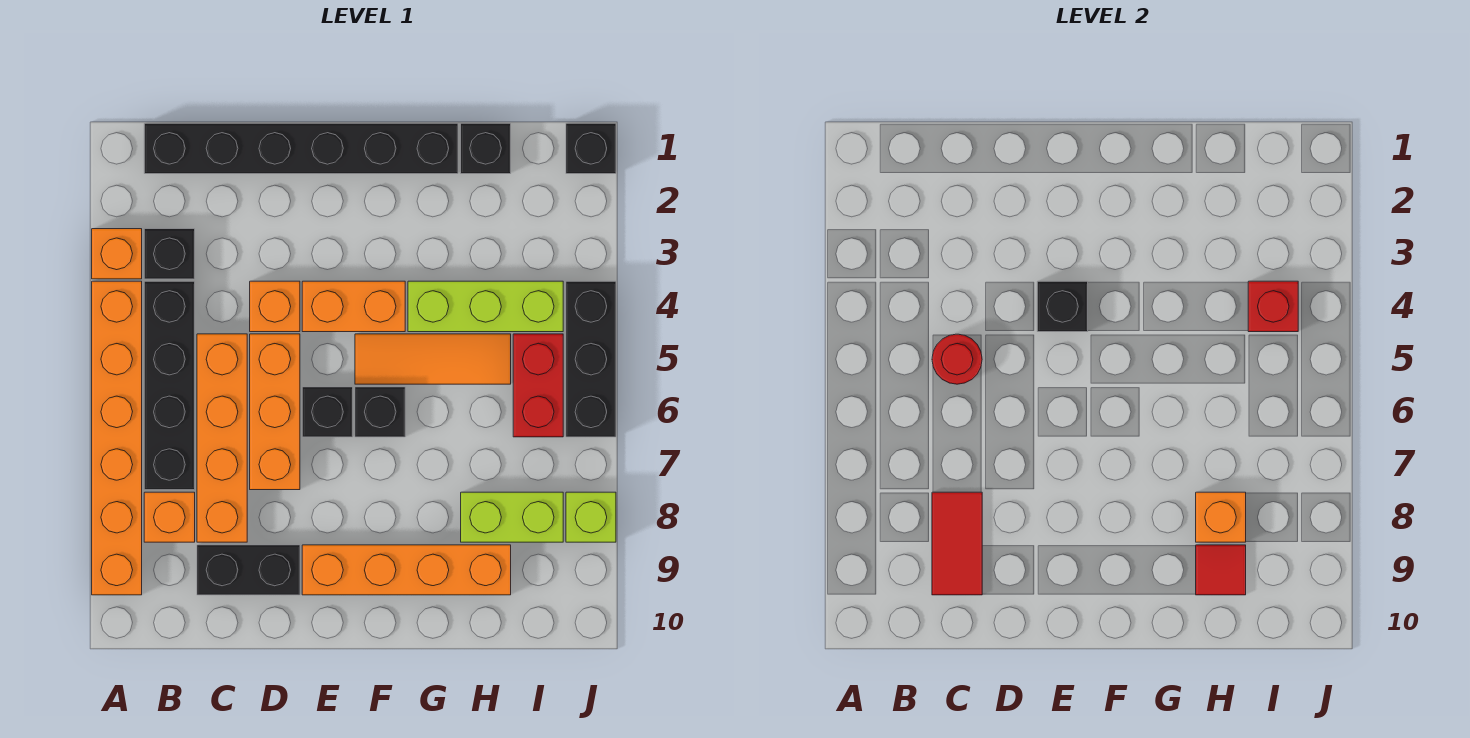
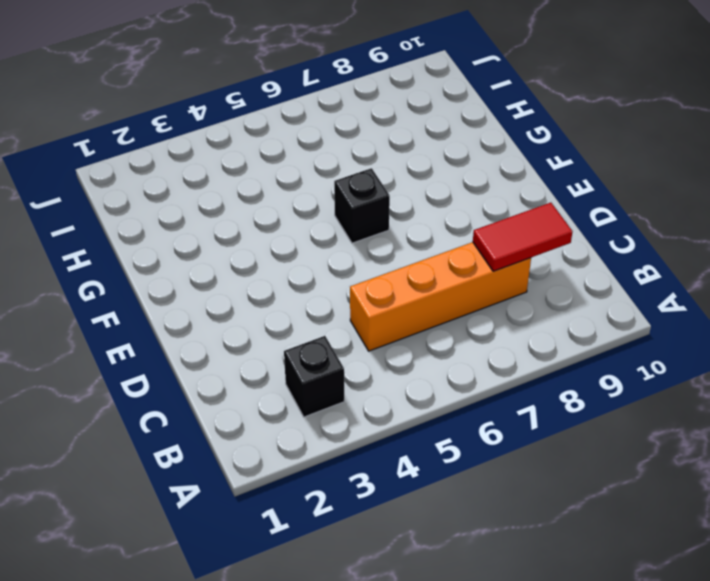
none -> orange brick A3 level 1
none -> orange brick A4:A9 level 1
none -> black brick B1:G1 level 1

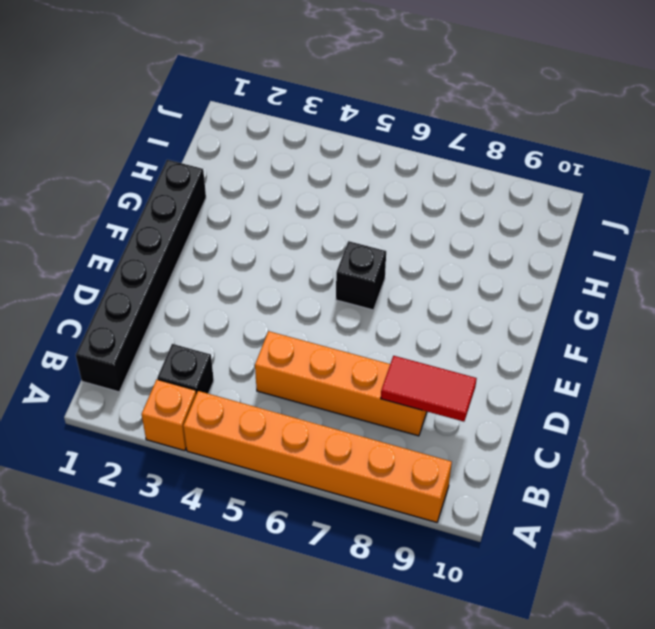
none -> black brick B4:B7 level 1
none -> orange brick B8 level 1
none -> black brick C9:D9 level 1

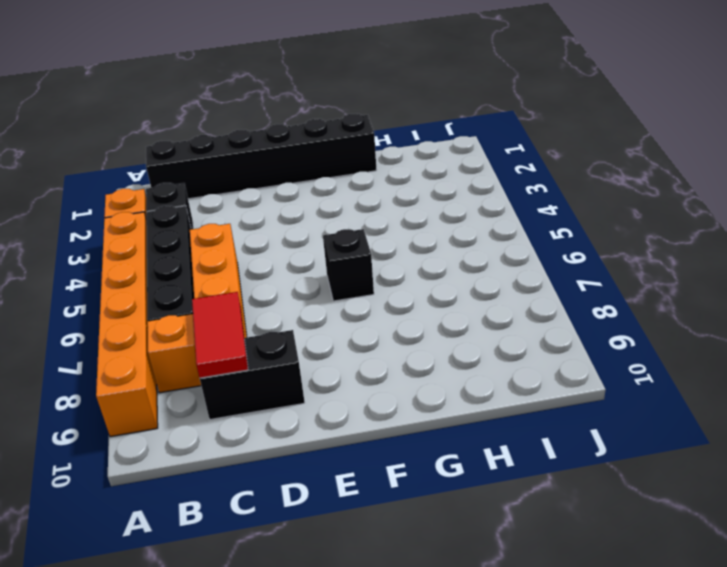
none -> orange brick D4 level 1
none -> orange brick D5:D7 level 1
none -> orange brick E4:F4 level 1

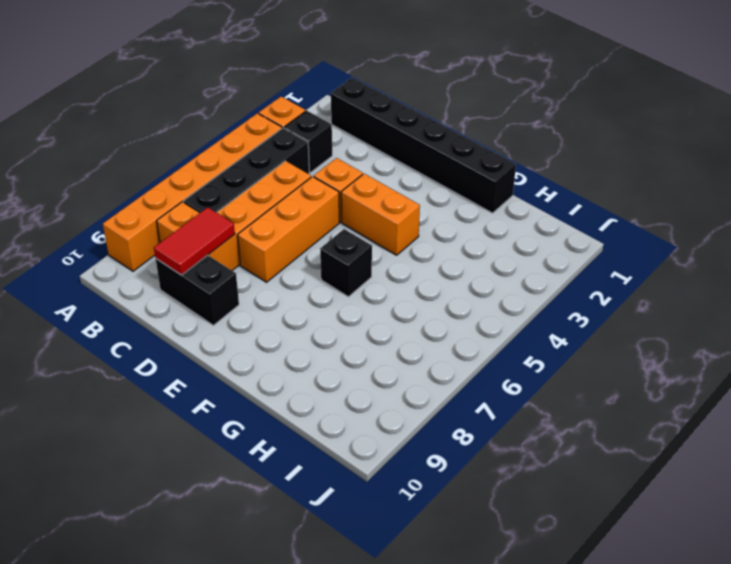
none -> black brick E6 level 1
none -> orange brick E9:H9 level 1
none -> orange tile F5:H5 level 1

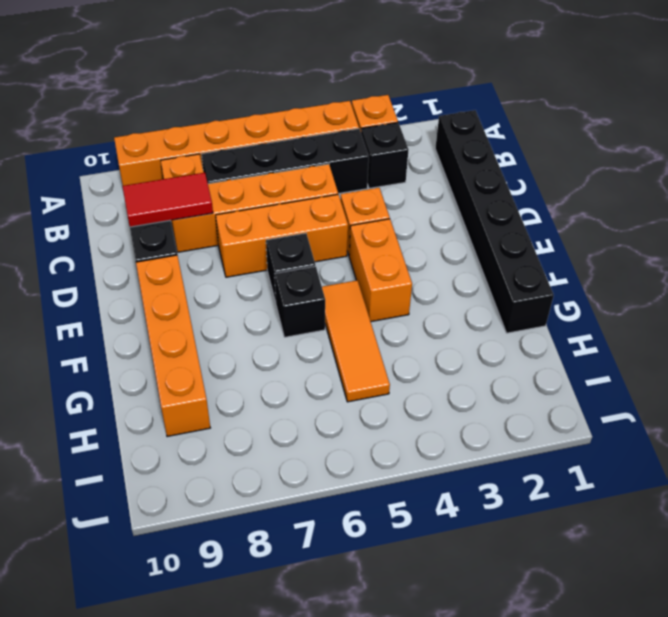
none -> lime brick G4:I4 level 1
none -> black brick H1 level 1
none -> lime brick H8:I8 level 1

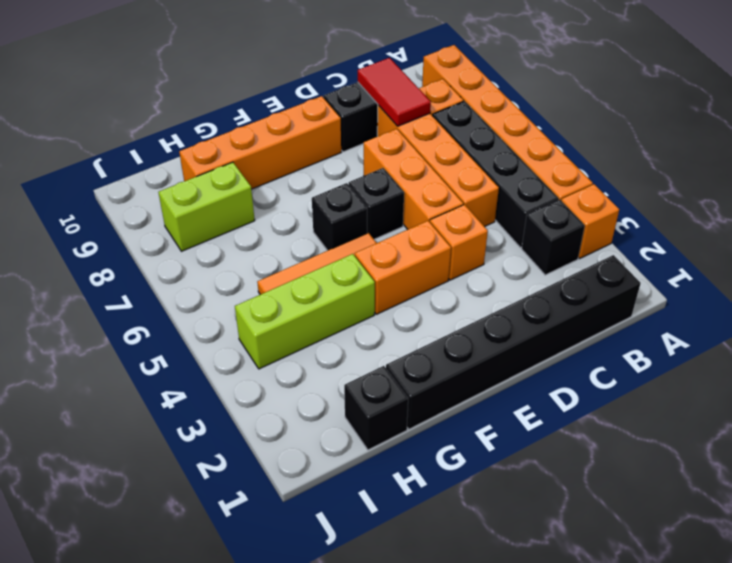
none -> red brick I5:I6 level 1
none -> black brick J1 level 1
none -> black brick J4:J6 level 1

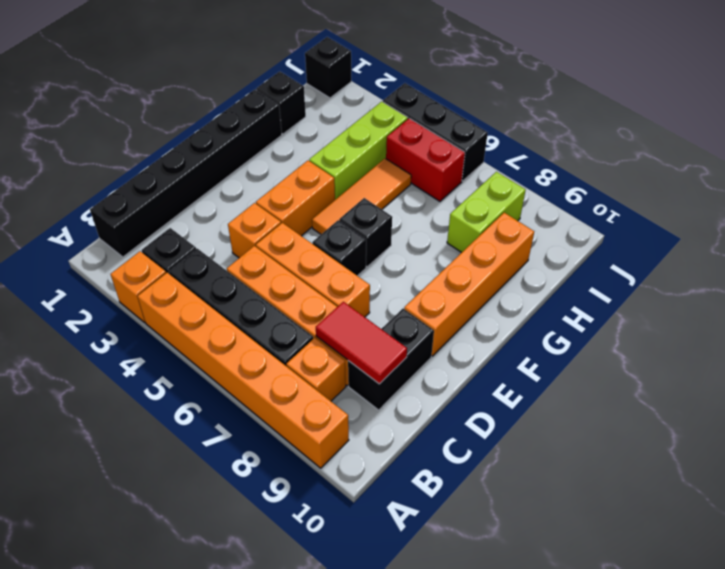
none -> lime brick J8 level 1
none -> red round brick C5 level 2
none -> black brick E4 level 2

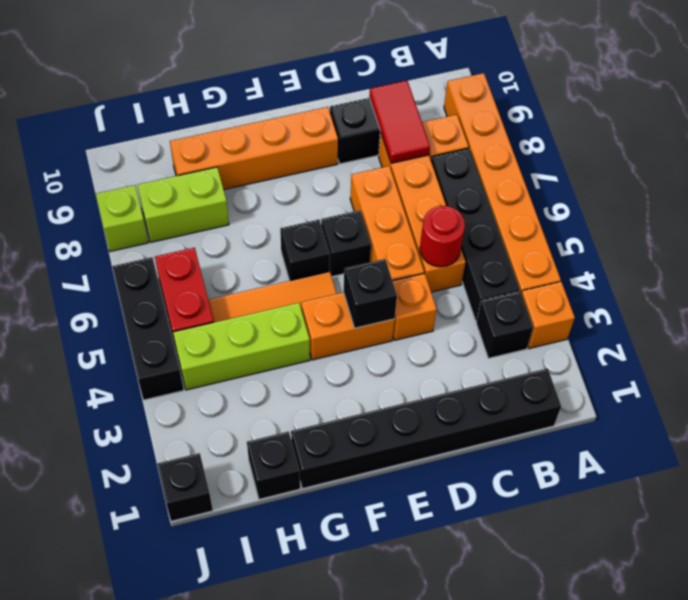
none -> orange brick H8 level 2
none -> red tile H9 level 2
none -> red brick I4 level 2

